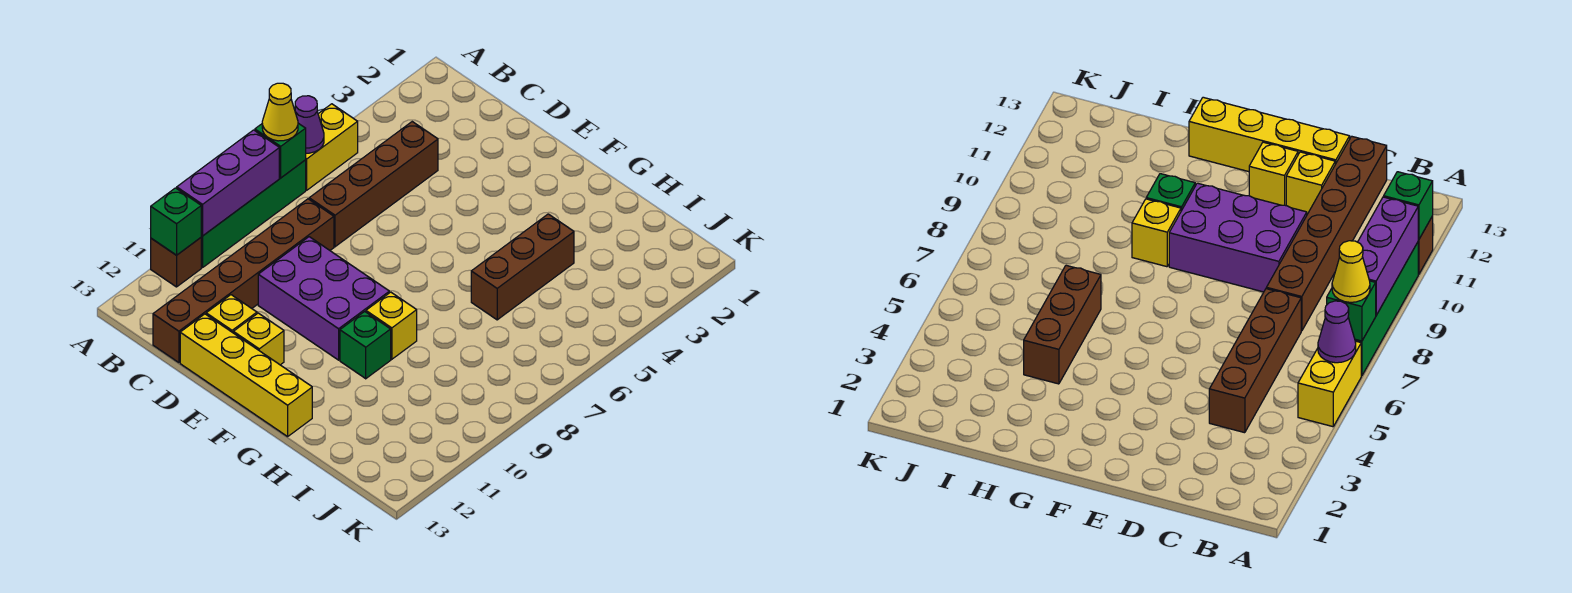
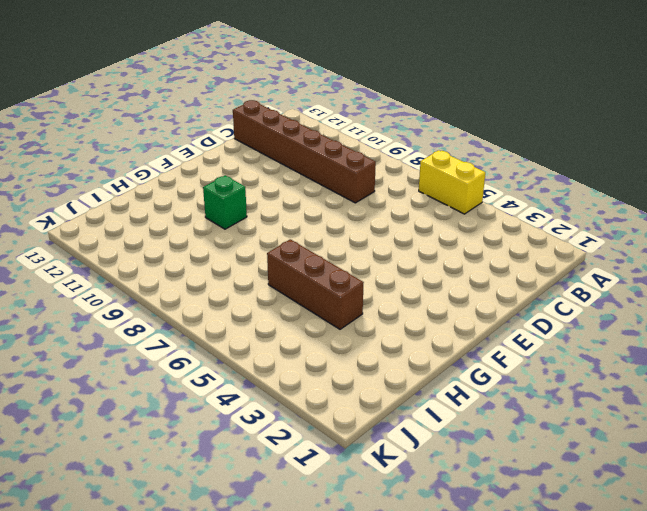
none -> green brick A7:A10 level 1
none -> brown brick A11 level 1
none -> brown brick C4:C7 level 1

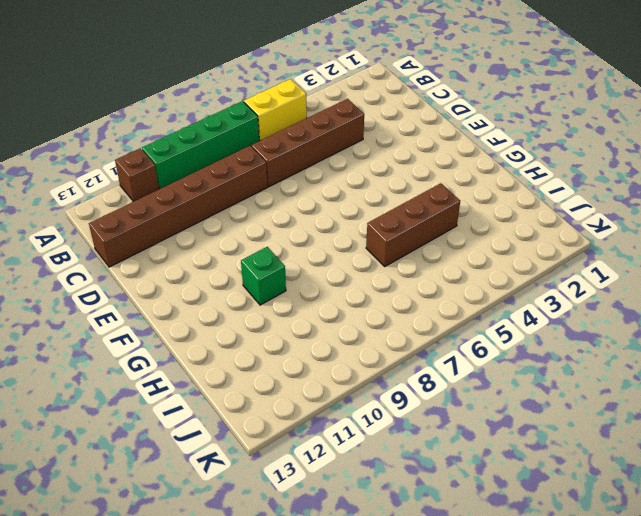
none -> purple brick D9:F10 level 1
none -> yellow brick D12 level 1
none -> yellow brick D13:G13 level 1

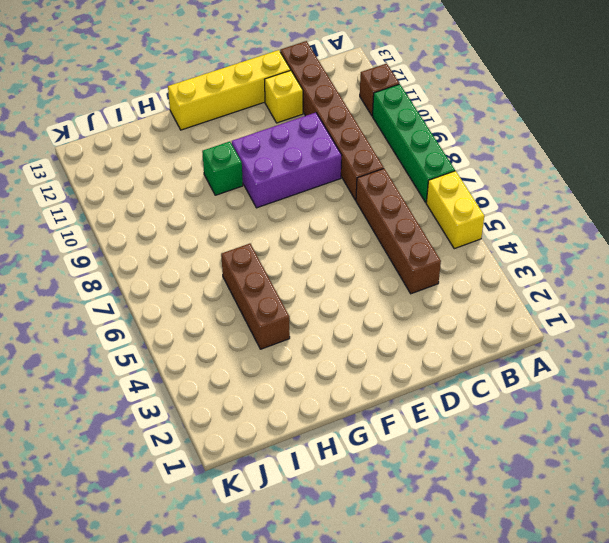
none -> yellow brick E12 level 1
none -> yellow brick G9 level 1
none -> purple cone A6 level 2

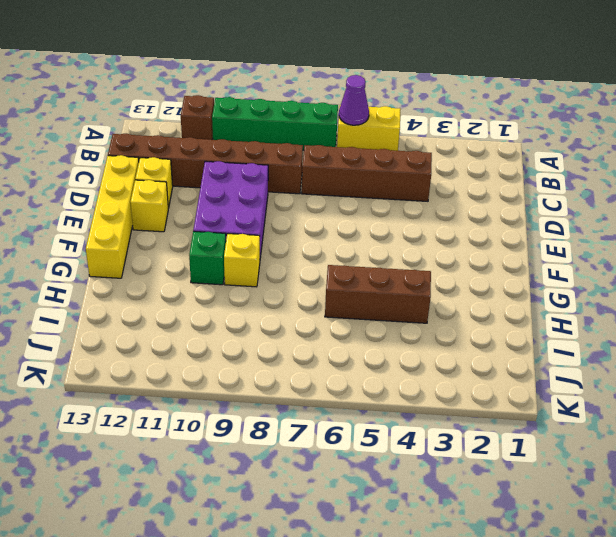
none -> green brick A7 level 2
none -> purple brick A8:A10 level 2
none -> green brick A11 level 2

